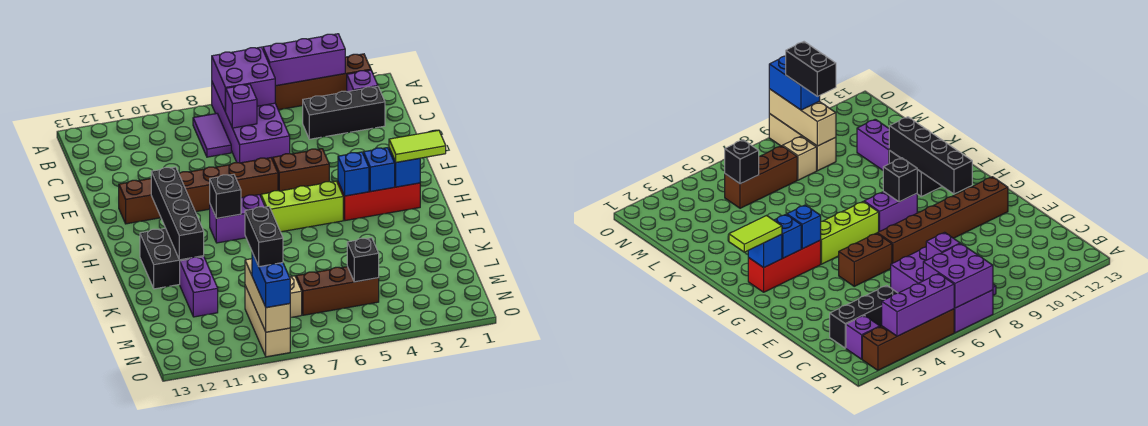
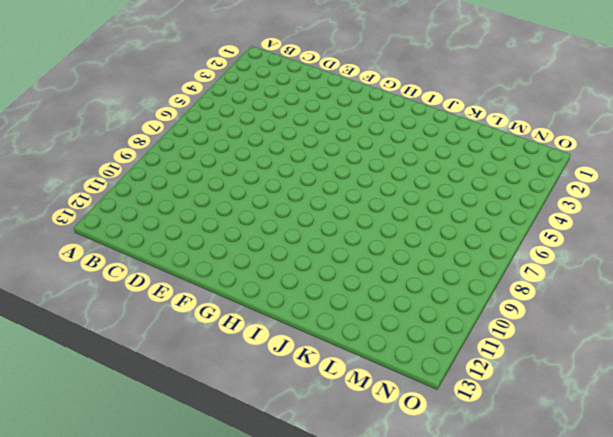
none -> brown brick A2:A5 level 1
none -> purple brick A6:D7 level 1
none -> purple brick B2 level 1

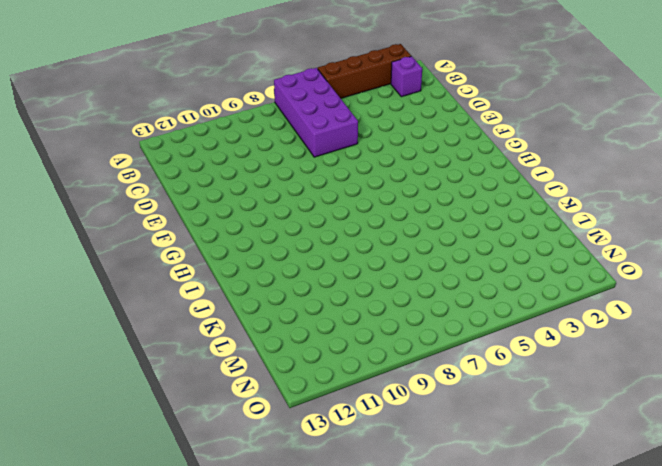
none -> purple tile B8:C8 level 1
none -> black brick C2:C4 level 1
none -> brown brick F5:F6 level 1

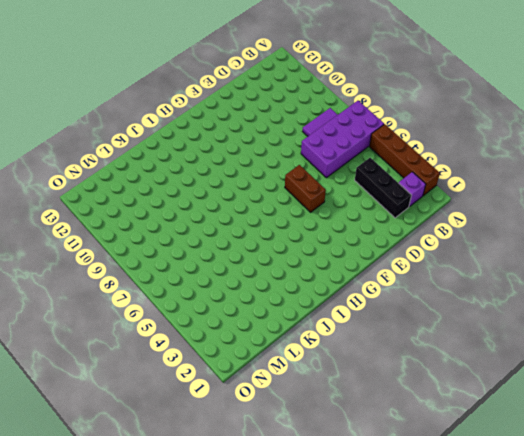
none -> brown brick F7:F12 level 1
none -> red brick H2:H4 level 1
none -> lime brick H5:H7 level 1

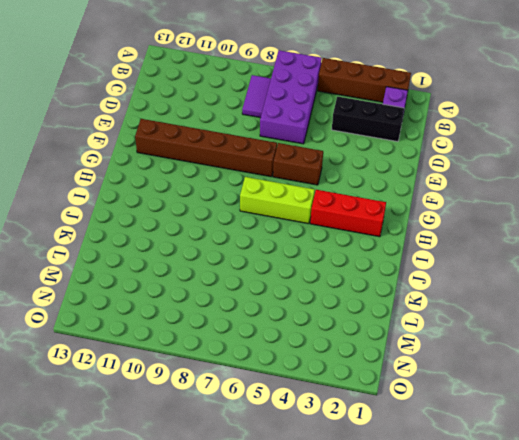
none -> purple brick H8:H9 level 1
none -> black brick I11:J12 level 1
none -> purple brick K11:L11 level 1

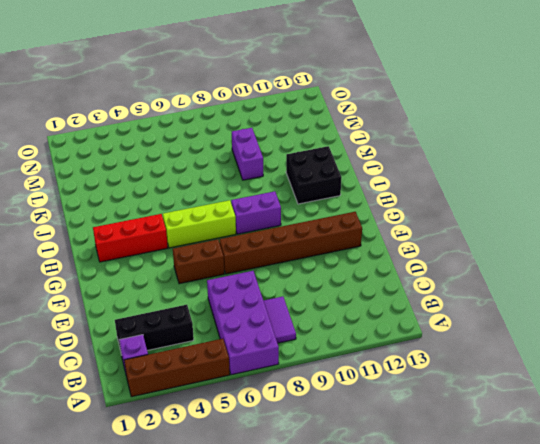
purple brick K9:L9 level 1 -> purple brick K11:L11 level 1
none -> brown brick M5:M7 level 1
none -> tan brick M8 level 1
none -> tan brick M9:O9 level 1

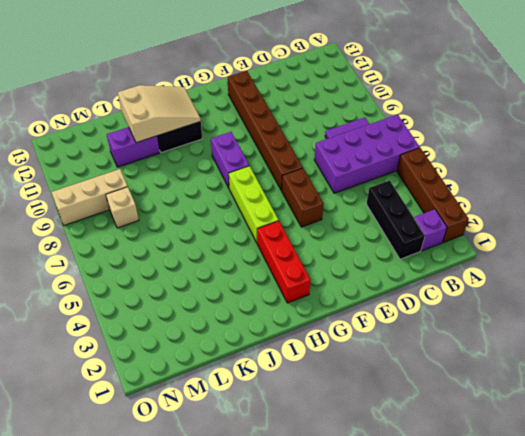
tan slope I11:K12 level 2 top K -> black brick G11:J11 level 2
none -> brown brick M5:M7 level 1
none -> purple brick A3:A5 level 2
none -> purple brick A6:B7 level 2

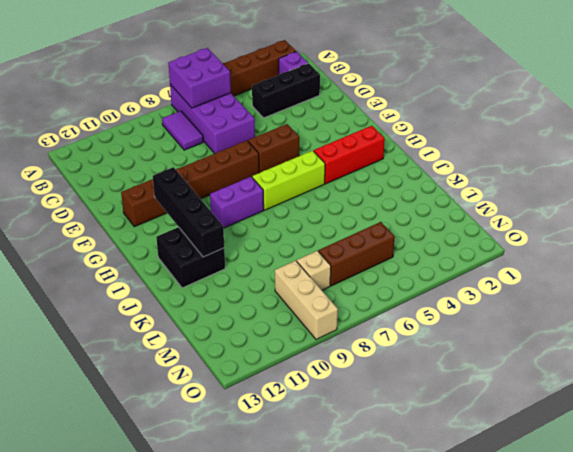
none -> purple brick K11:L11 level 1
none -> purple brick A3:A5 level 2
none -> purple brick C7 level 2

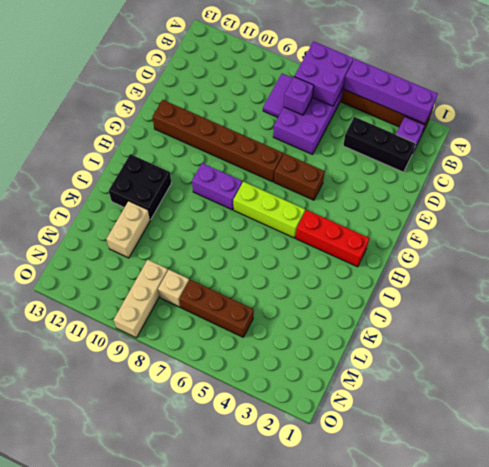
purple brick A2:A5 level 2 -> purple brick A3:A5 level 2
tan brick K11:L11 level 1 -> purple brick K11:L11 level 1
none -> black brick G11:J11 level 2
none -> blue brick H2 level 2
none -> blue brick H3 level 2

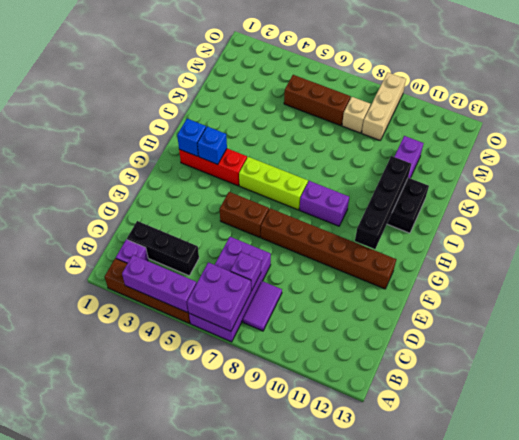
none -> blue brick H4 level 2
none -> black brick H9 level 2
none -> black brick M5 level 2

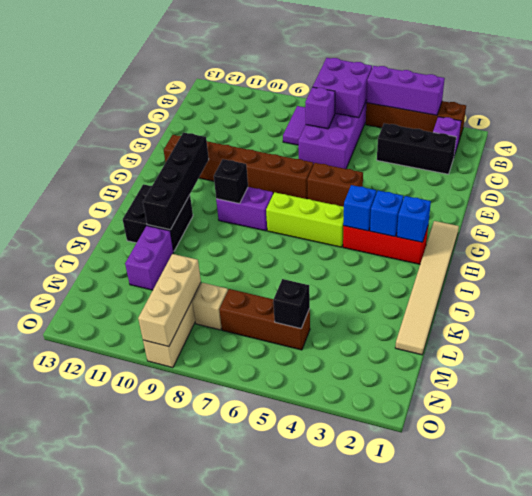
tan tile G1:L1 level 1 -> none
none -> lime tile H1:H2 level 3
none -> blue brick N9:O9 level 3
none -> black brick M9:N9 level 4

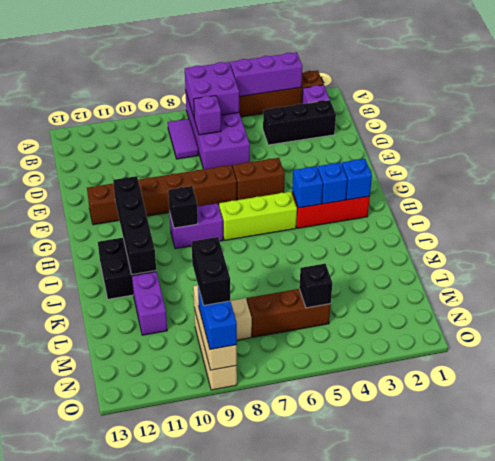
none -> lime tile H1:H2 level 3

